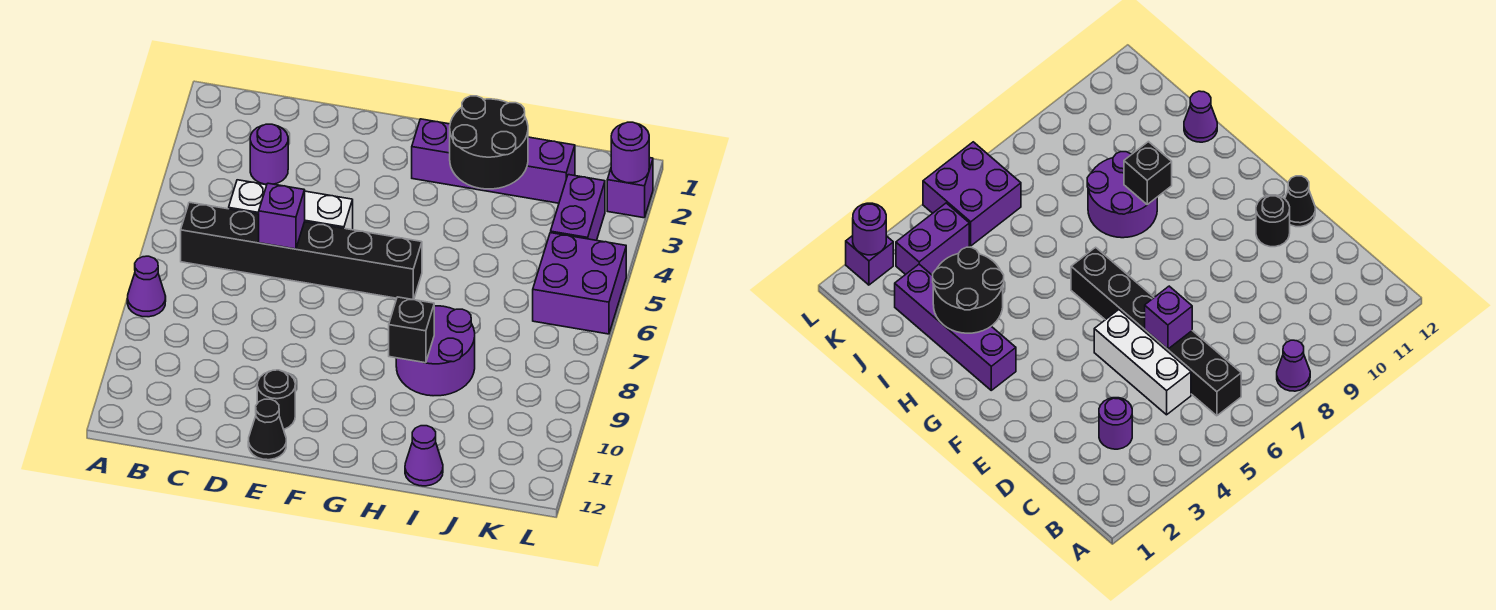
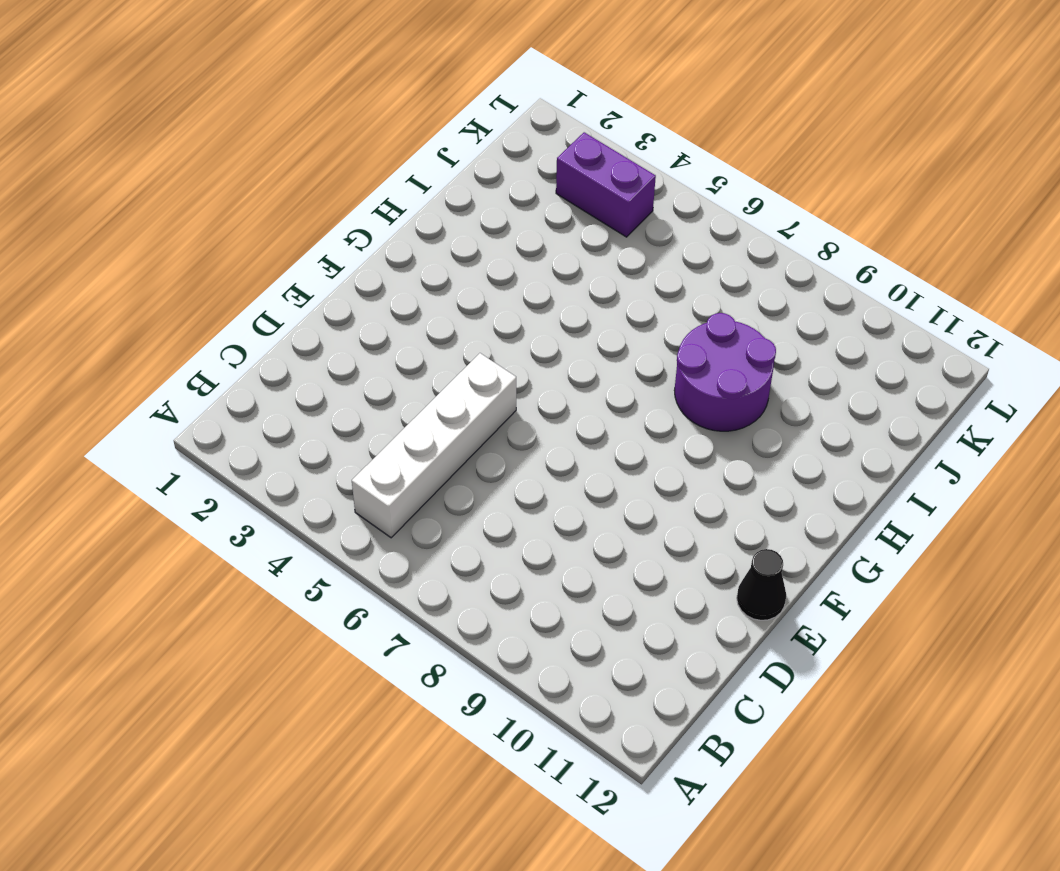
white brick B5:E5 level 1 -> white brick C5:E5 level 1
none -> purple cone A8 level 1
none -> black brick B6:G6 level 1
none -> purple round brick C3 level 1

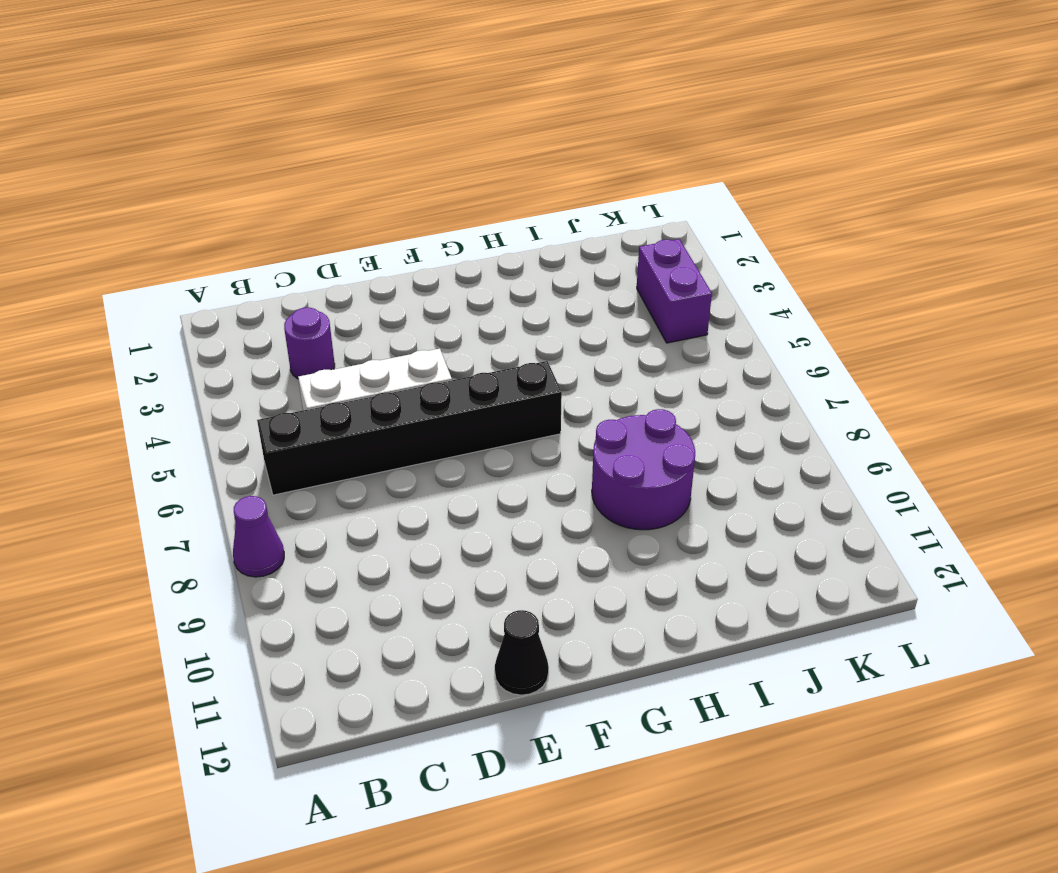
none -> black round brick E11 level 1
none -> purple brick G2:J2 level 1
none -> purple cone I12 level 1

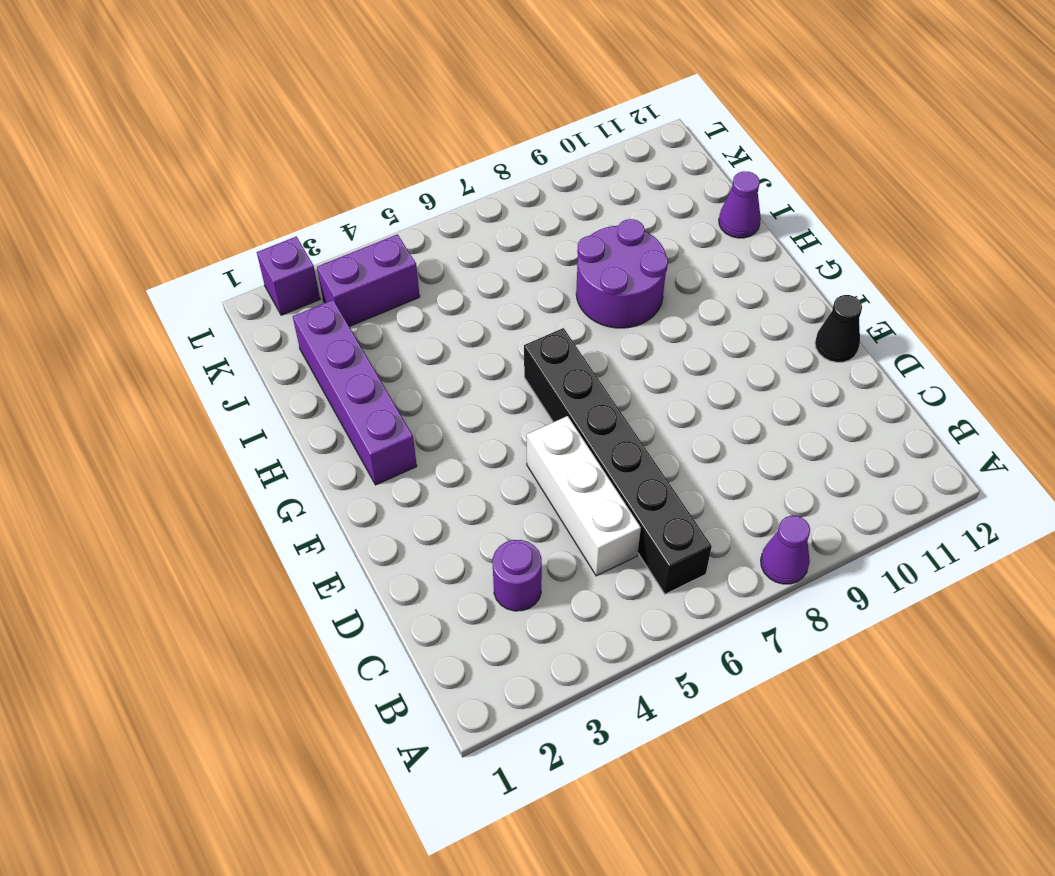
none -> black round brick E11 level 1
none -> purple brick K5:L6 level 1
none -> purple brick D6 level 2

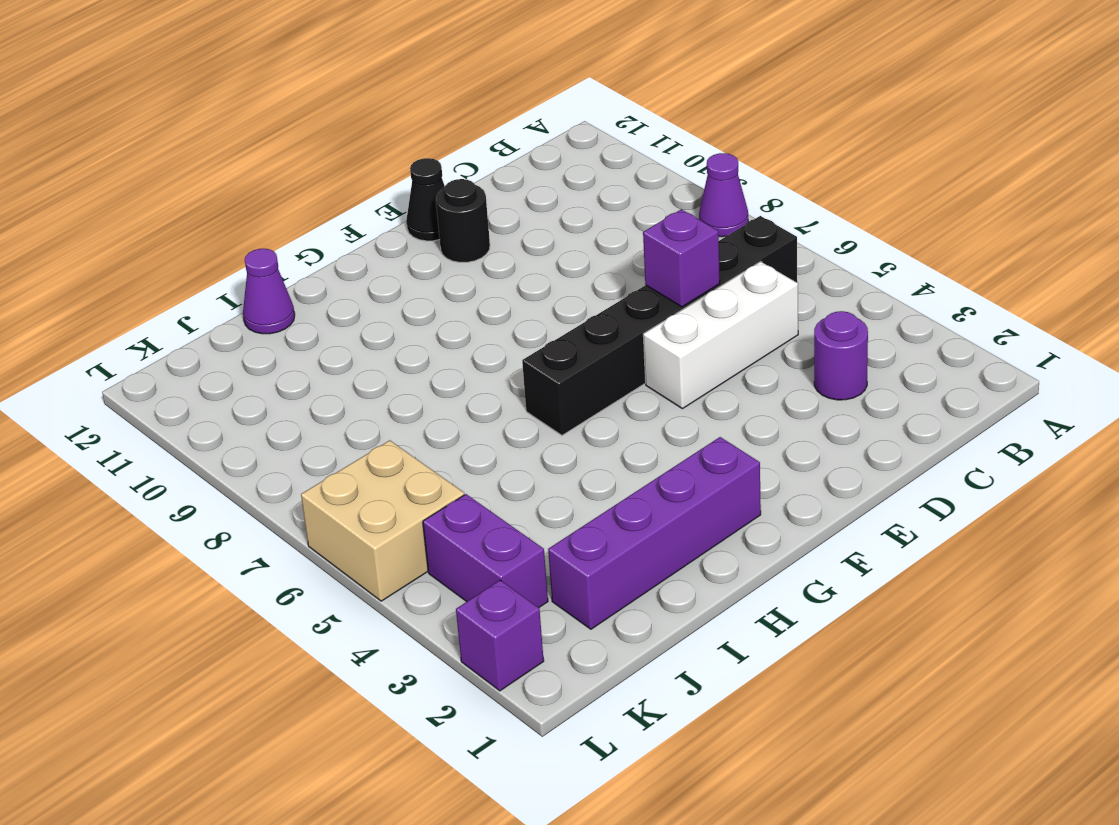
tan brick K5:L6 level 1 -> purple brick K5:L6 level 1
none -> purple round brick H8:I9 level 1
none -> black round brick H2:I3 level 2
none -> black brick H9 level 2

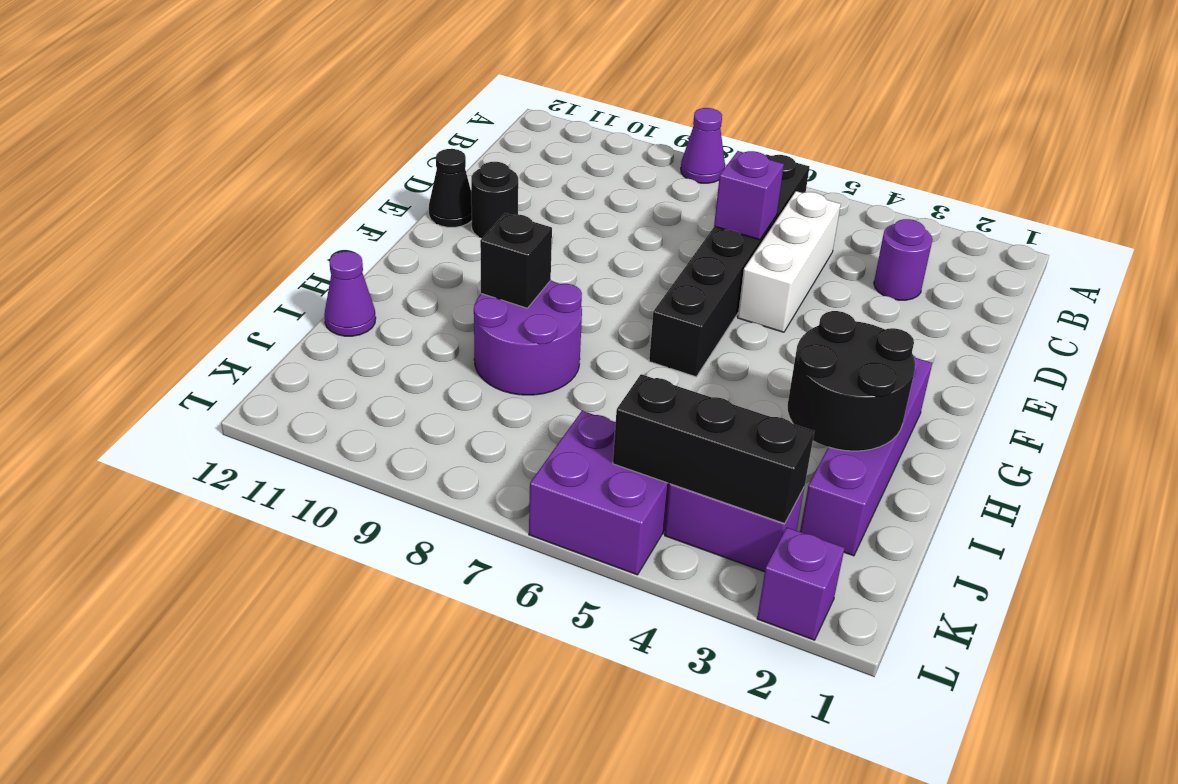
black brick K3:K5 level 2 -> none
none -> purple round brick L2 level 2

